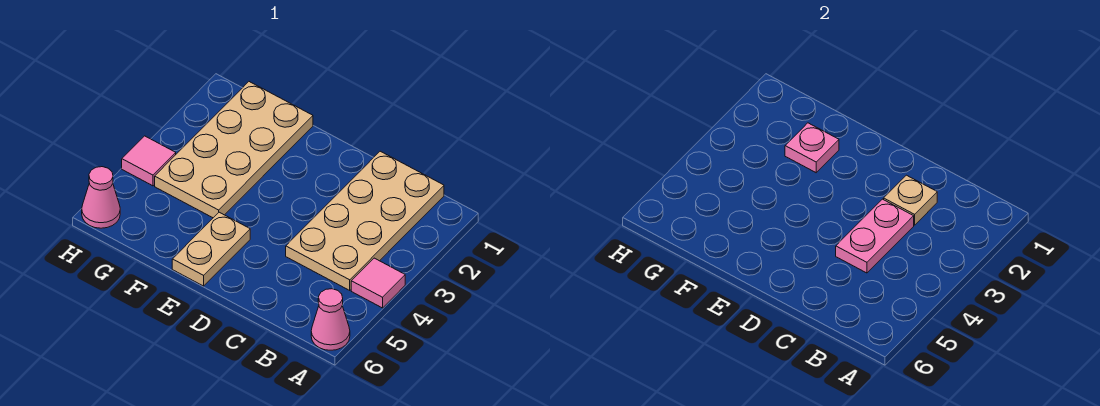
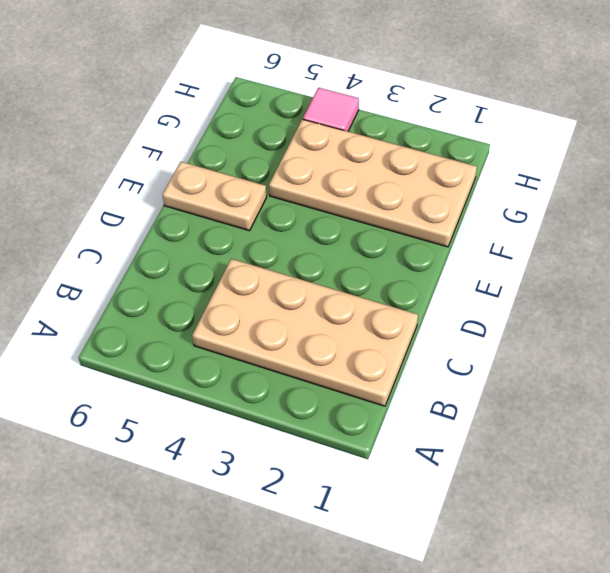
none -> pink tile A4 level 1
none -> pink cone A6 level 1

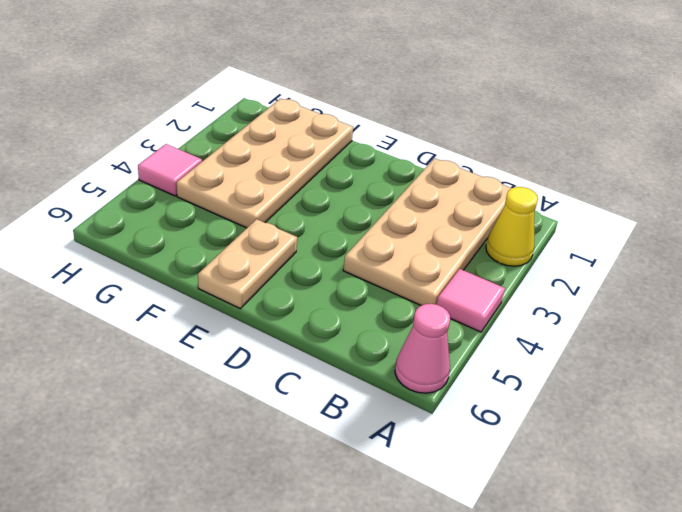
yellow cone A2 level 1 -> none
none -> pink cone H6 level 1
none -> tan plate C2 level 2

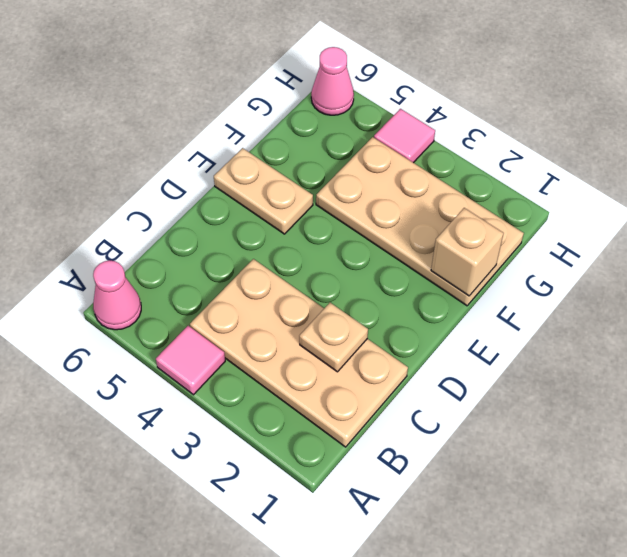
tan brick F1 level 2 -> none
none -> pink plate C3:C4 level 2
none -> pink plate F2 level 2

